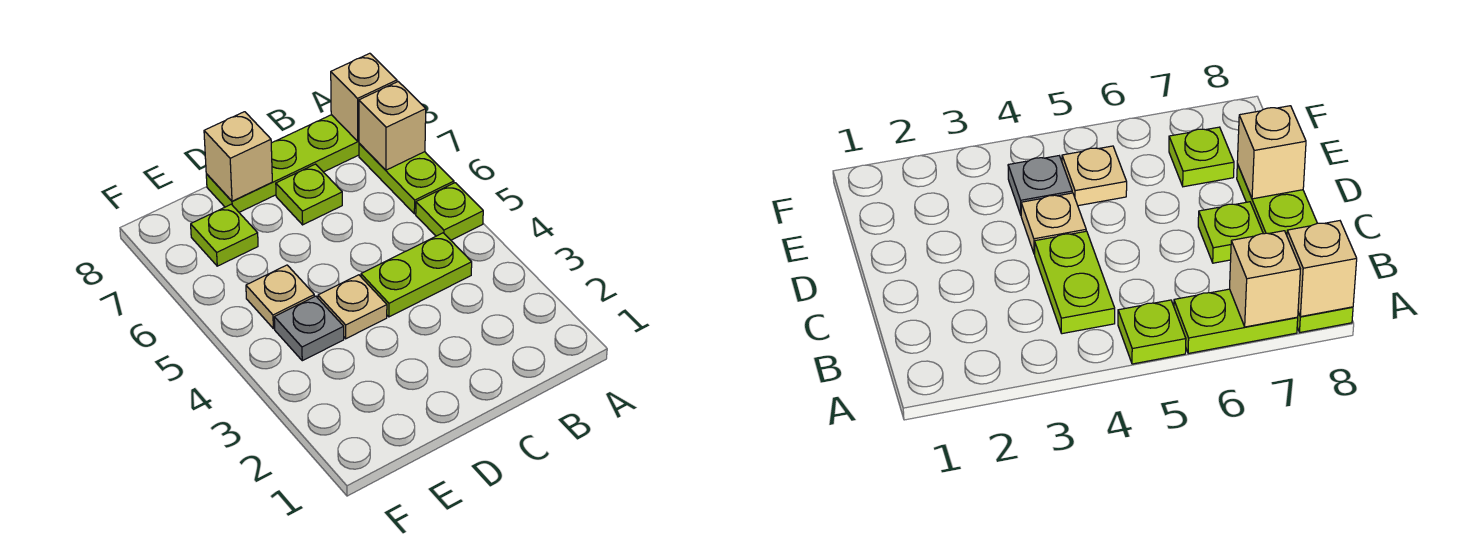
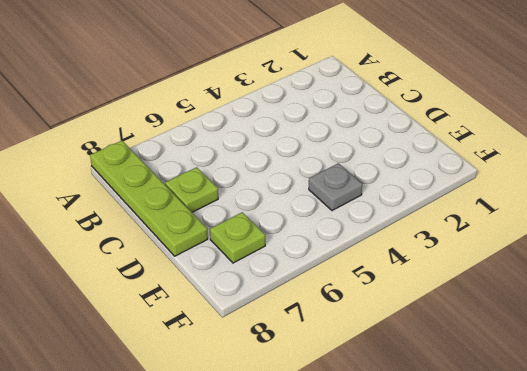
none -> lime plate A5 level 1
none -> lime plate A6:A7 level 1
none -> lime plate B4:C4 level 1

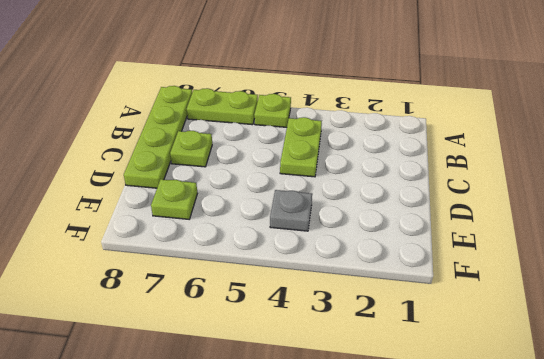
none -> tan plate D4 level 1
none -> tan plate E5 level 1
none -> tan brick A7 level 2

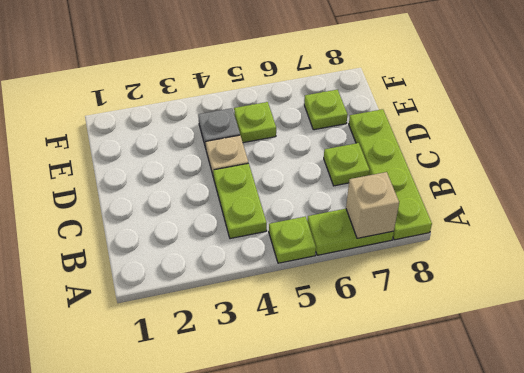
lime plate E5 level 1 -> tan plate E5 level 1
none -> tan brick A8 level 2
none -> tan brick D8 level 2

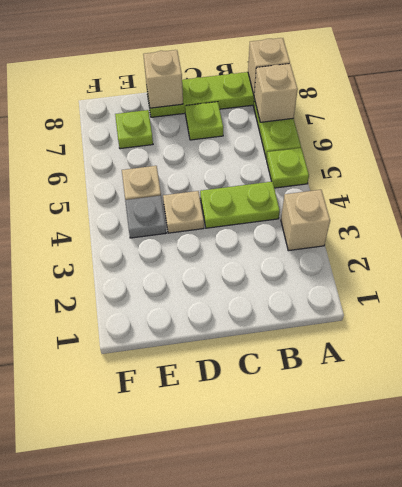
tan brick A3 level 1 -> none

